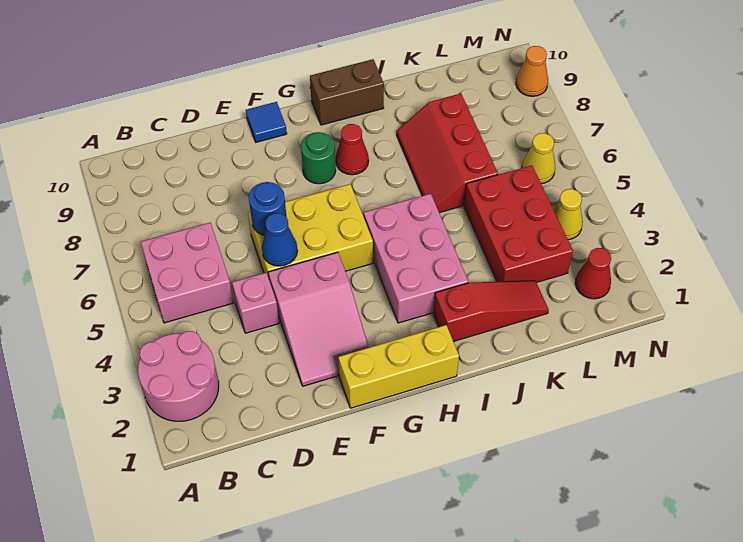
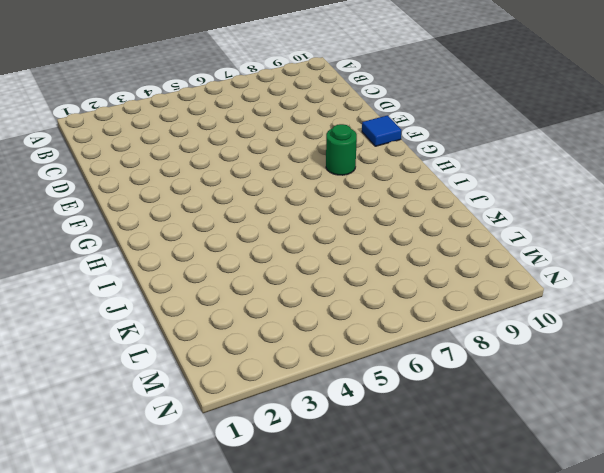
none -> pink round brick A2:B3 level 1
none -> pink brick B5:C6 level 1
none -> pink brick D4 level 1

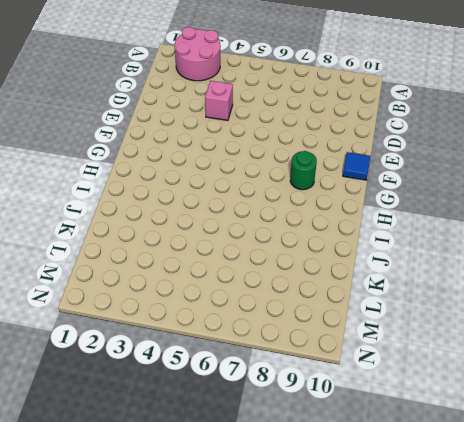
none -> pink brick B5:C6 level 1
none -> pink slope E2:F4 level 1 top 4
none -> yellow brick E5:G6 level 1

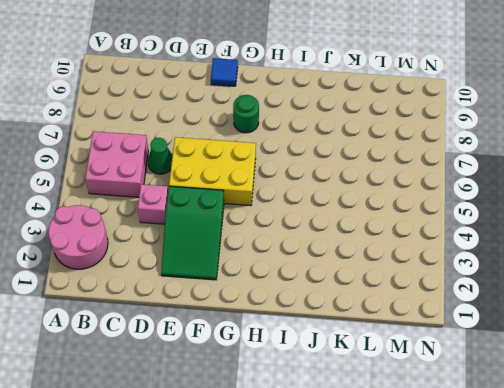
green cone D6 level 1 -> none
green slope E2:F4 level 1 top 4 -> pink slope E2:F4 level 1 top 4
none -> yellow brick F1:H1 level 1
none -> pink brick H3:I5 level 1
none -> red cone H8 level 1

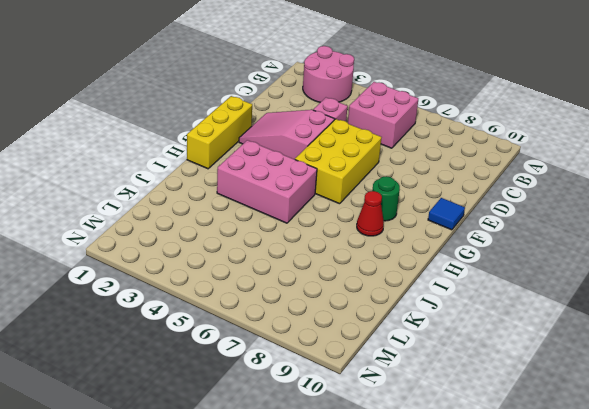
none -> brown brick H10:I10 level 1
none -> red slope I2:K2 level 1 top I
none -> red slope J6:K8 level 1 top K

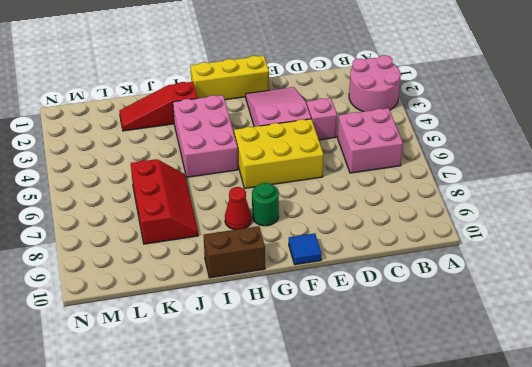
none -> red brick K3:L5 level 1
none -> red cone M2 level 1
none -> yellow cone M4 level 1

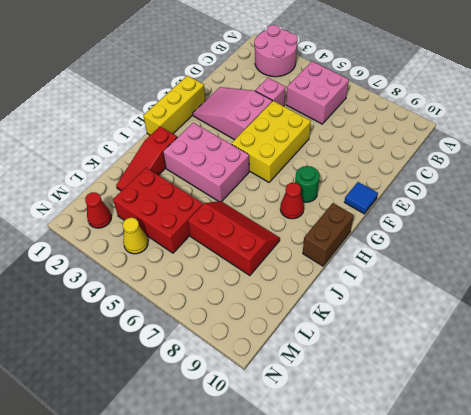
none -> yellow cone M6 level 1
none -> orange cone N9 level 1
none -> blue cone E5 level 2

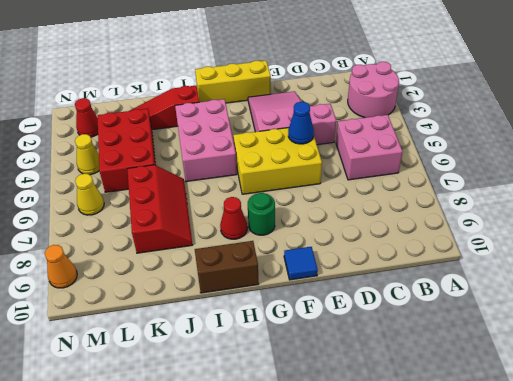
none -> blue round brick E6 level 2

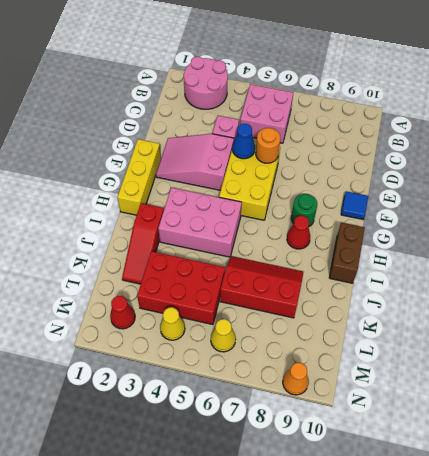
orange round brick E6 level 2 -> blue round brick E6 level 2

